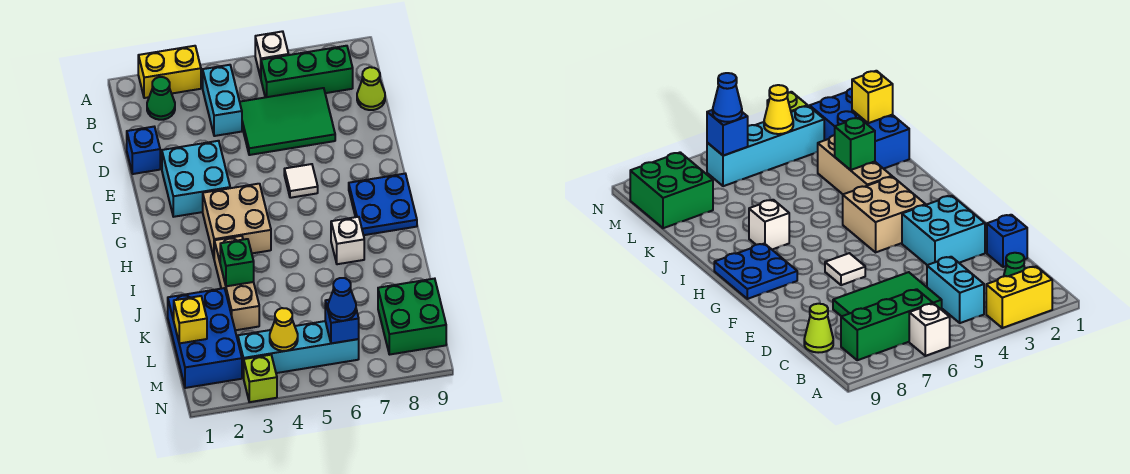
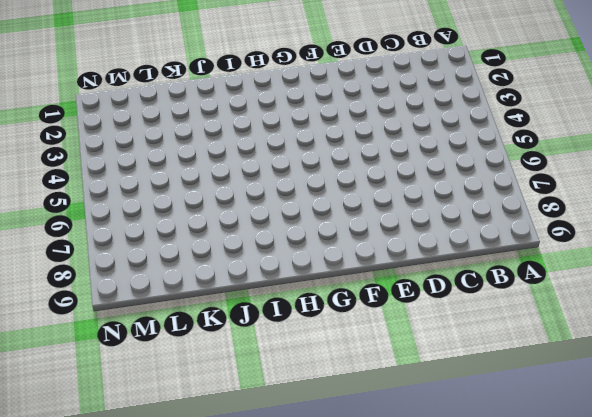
none -> yellow brick A2:A3 level 1
none -> white brick A6 level 1
none -> green cone B2 level 1

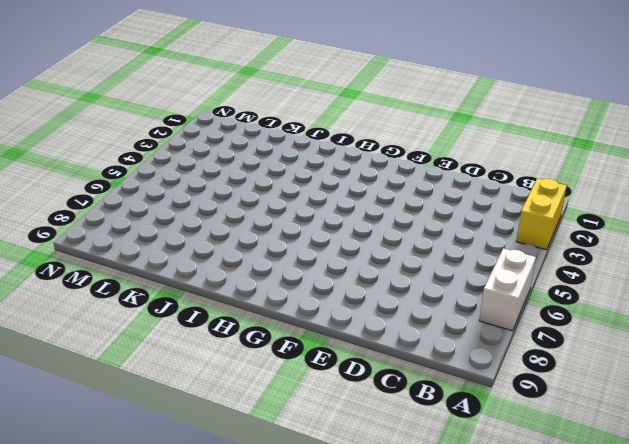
white brick A6:A7 level 1 -> white brick A6 level 1
none -> green cone B2 level 1
none -> cyan brick B4:C4 level 1
none -> green brick B6:B8 level 1

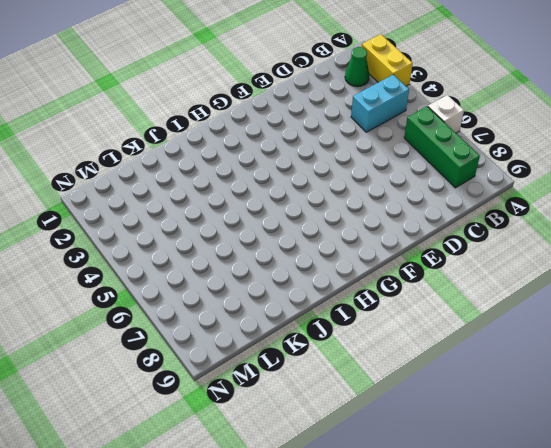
none -> green tile C5:D7 level 1
none -> lime cone C9 level 1
none -> blue brick D1 level 1

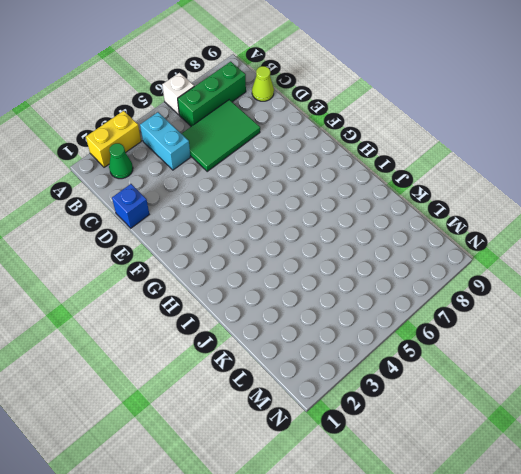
none -> cyan brick E2:F3 level 1
none -> white tile F6 level 1
none -> tan brick G3:H4 level 1

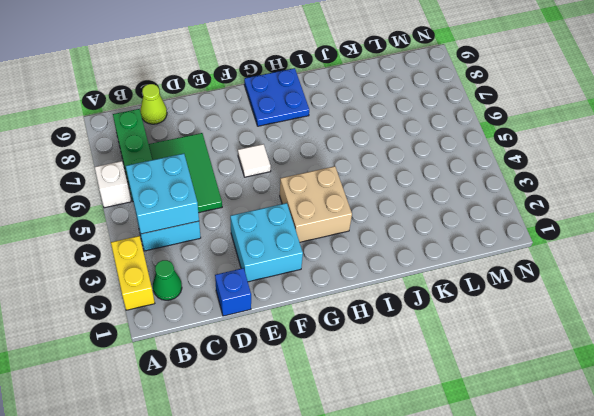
cyan brick B4:C5 level 2 -> none
none -> tan brick I3:K3 level 1
none -> white brick I7 level 1
none -> blue brick K1:M2 level 1

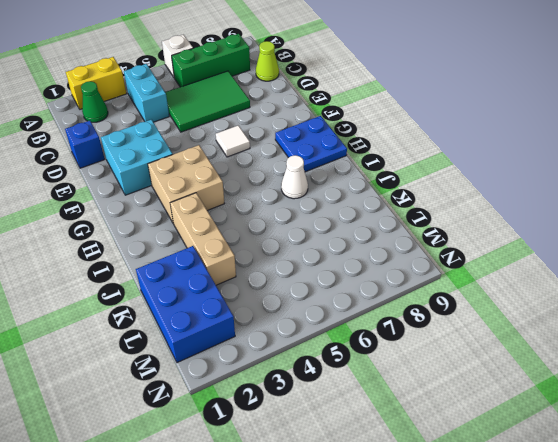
white cone I7 level 1 -> white brick I7 level 1
none -> green brick L8:M9 level 1
none -> cyan brick M3:M6 level 1
none -> lime brick N3 level 1

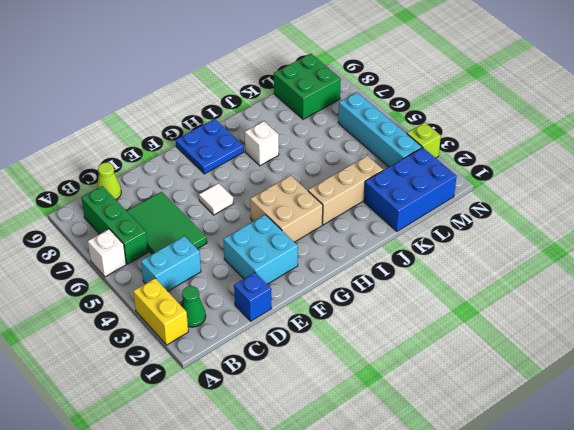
none -> green brick J3 level 2
none -> yellow brick L1 level 2
none -> yellow cone M4 level 2

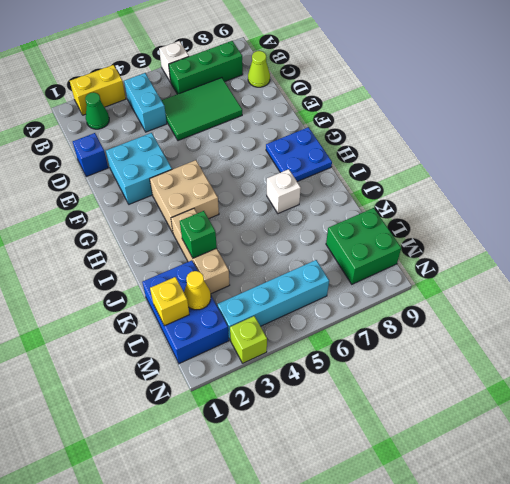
yellow cone L2 level 2 -> yellow cone M4 level 2
none -> white tile F6 level 1
none -> blue brick M6 level 2
none -> blue cone M6 level 3

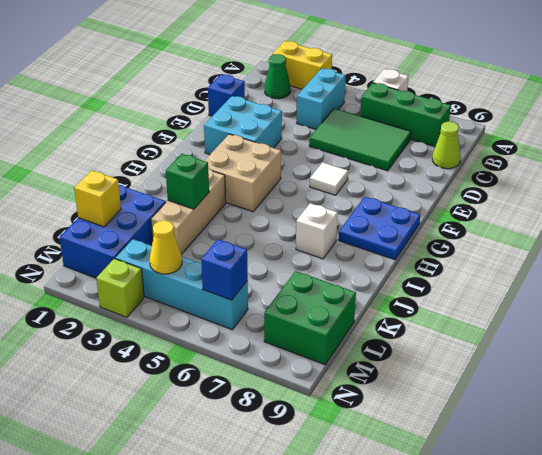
none -> blue cone M6 level 3

